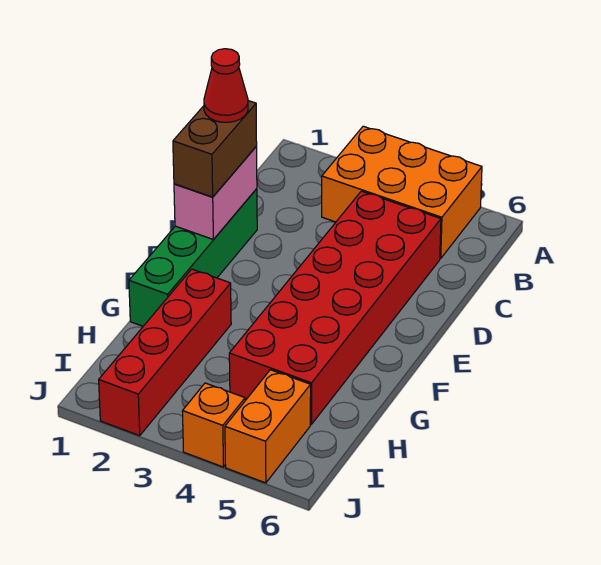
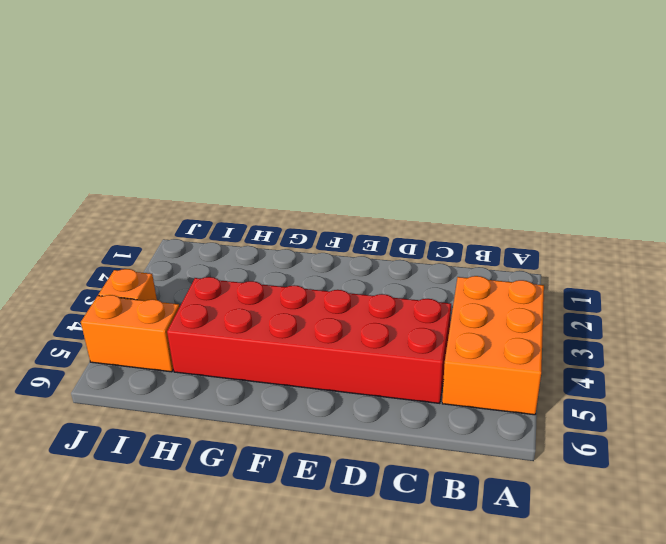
none -> green brick D1:G1 level 1
none -> red brick G2:J2 level 1

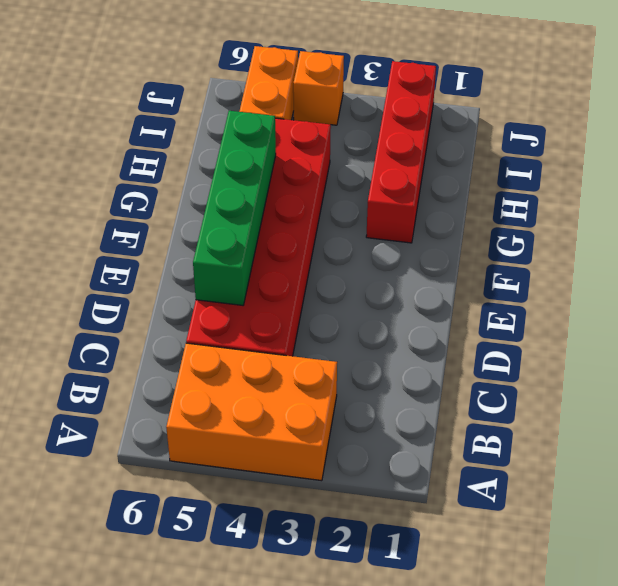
green brick D5:G5 level 2 -> green brick D1:G1 level 1
none -> pink brick D1:E1 level 2
none -> brown brick D1:E1 level 3

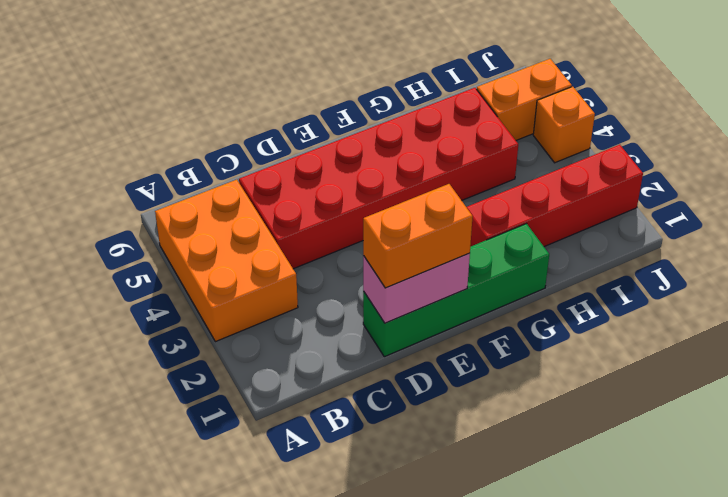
orange brick D1:E1 level 3 -> brown brick D1:E1 level 3
none -> red cone D1 level 4

